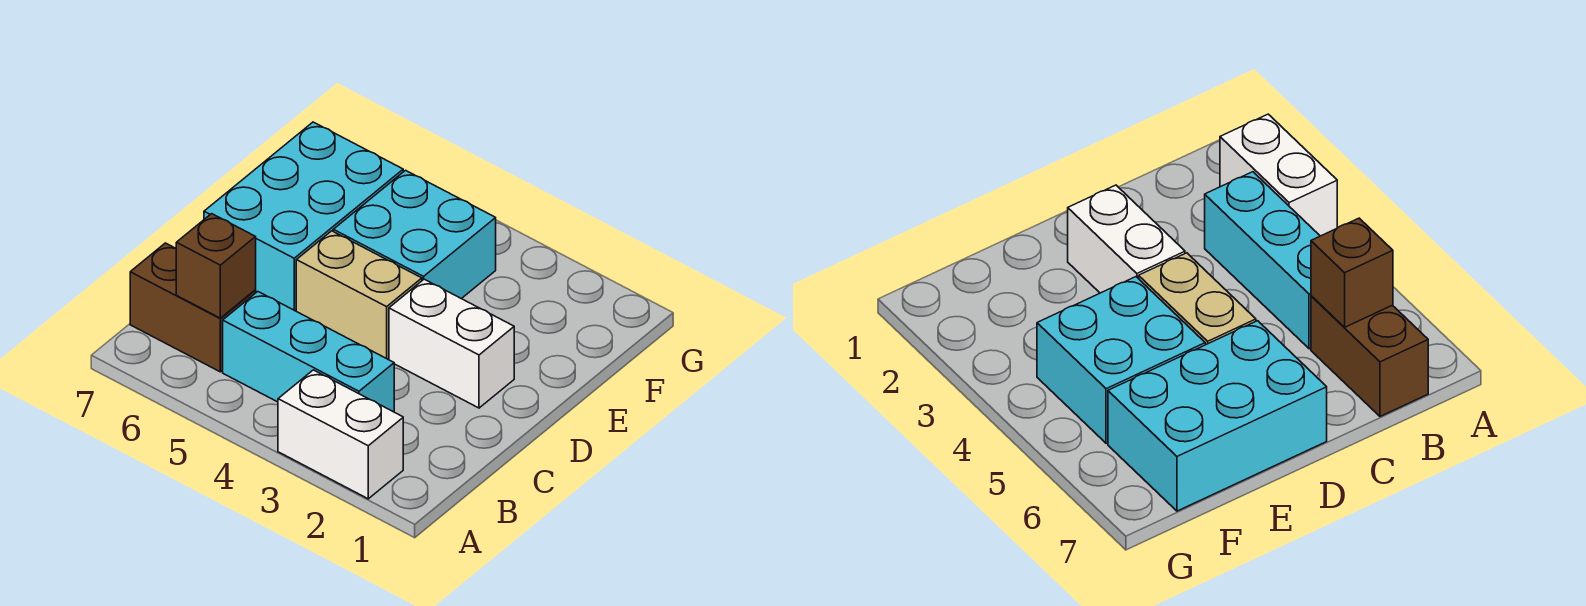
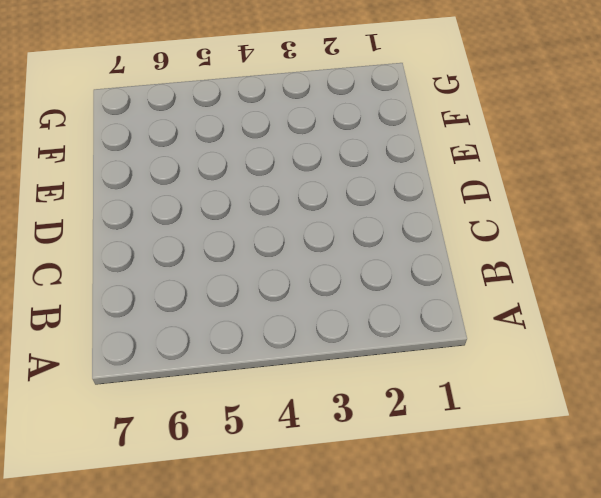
none -> white brick A2:A3 level 1
none -> cyan brick B3:B5 level 1

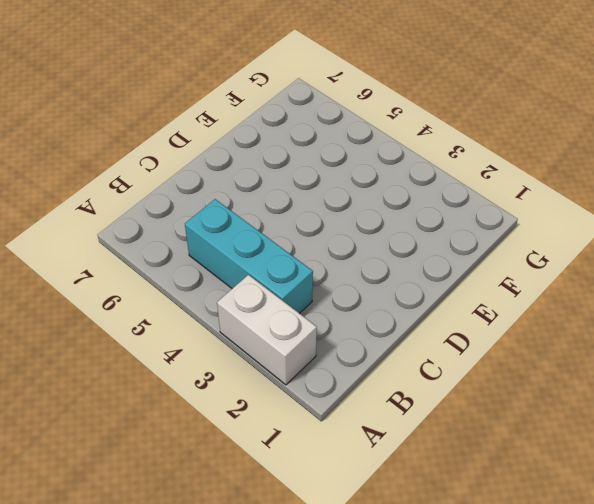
none -> brown brick B6:B7 level 1
none -> white brick D2:D3 level 1

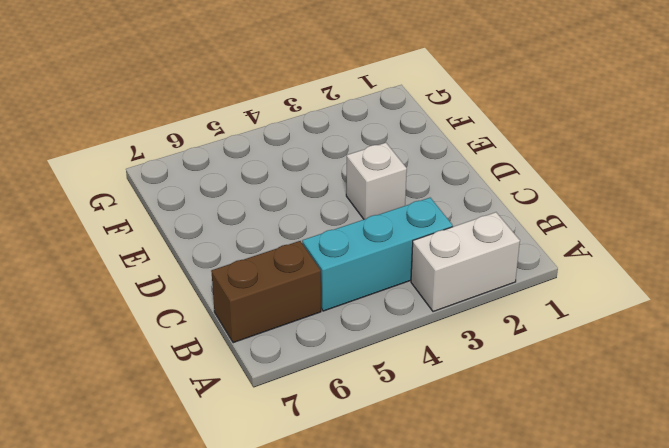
white brick D3 level 1 -> white brick D2:D3 level 1
none -> tan brick D4:D5 level 1
none -> cyan brick D6:F7 level 1

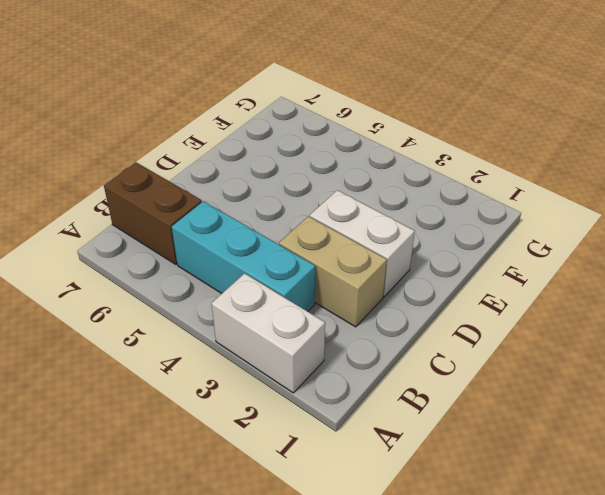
tan brick C2:C3 level 1 -> tan brick D4:D5 level 1
none -> cyan brick D6:F7 level 1
none -> cyan brick E4:F5 level 1

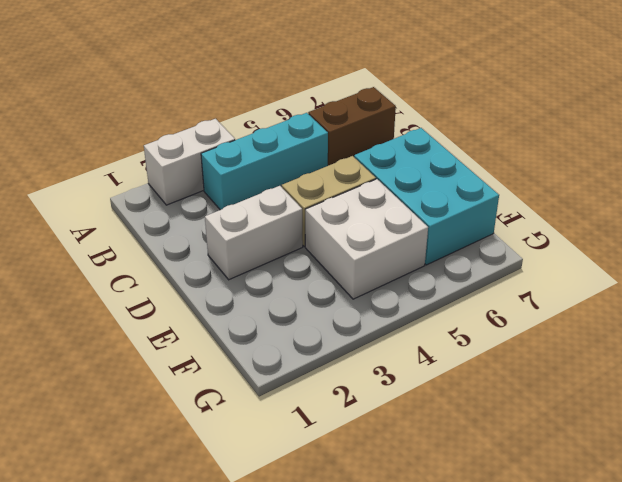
white brick E4:F5 level 1 -> cyan brick E4:F5 level 1
none -> brown brick B6 level 2

